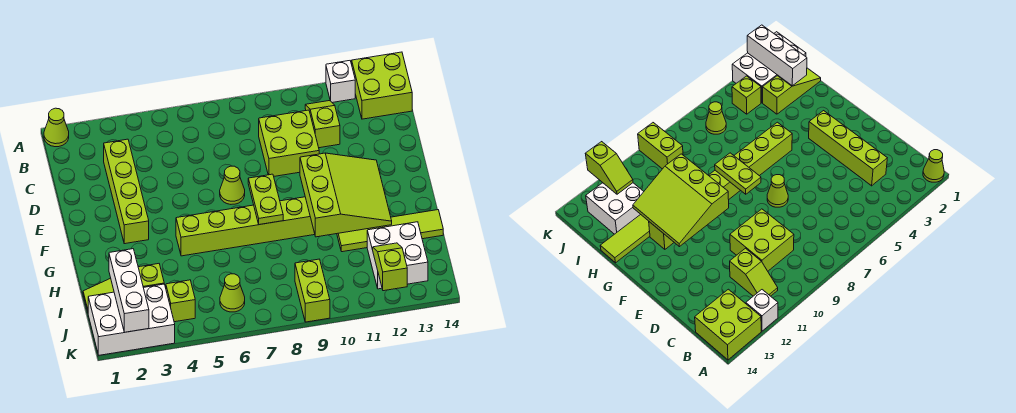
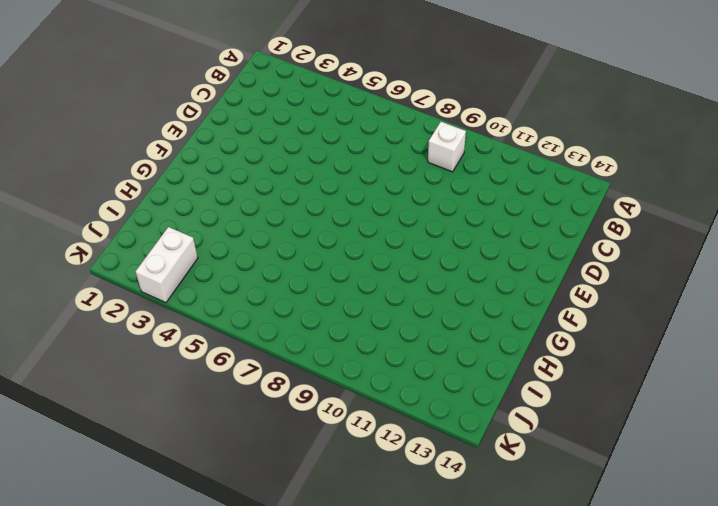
white brick B9 level 1 -> white brick A12 level 1
white brick J3:K3 level 1 -> white brick J1:K3 level 1
none -> lime cone A1 level 1
none -> lime brick A13:B14 level 1
none -> lime slope B11:C11 level 1 top C

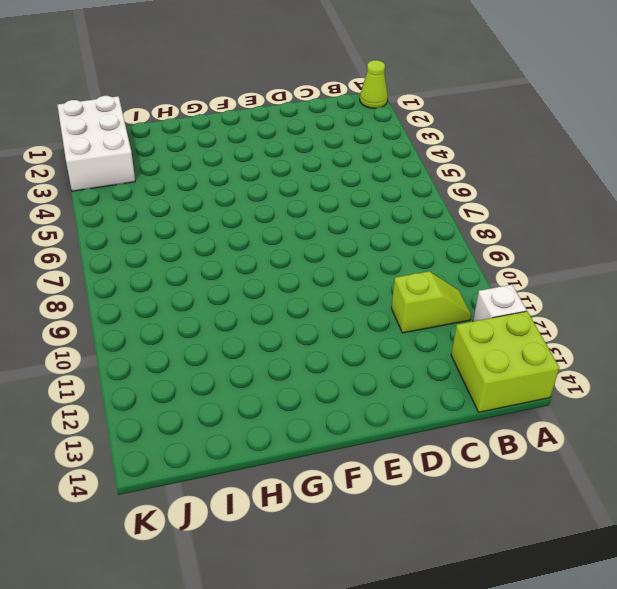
none -> lime brick C3:F3 level 1
none -> lime brick C9:D10 level 1
none -> lime cone E7 level 1

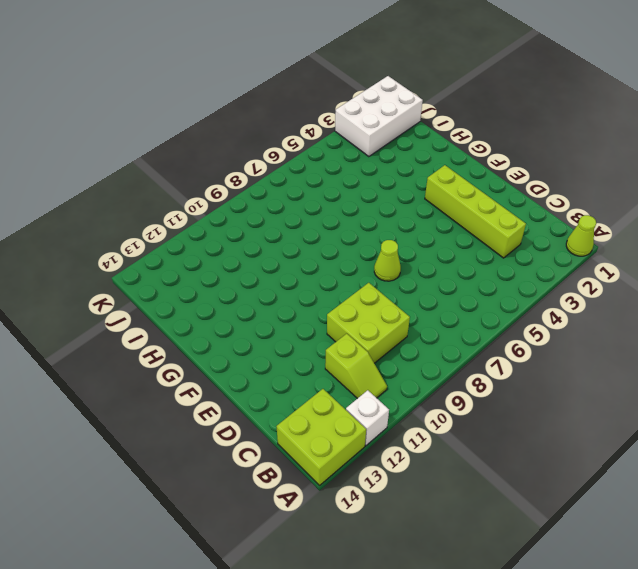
none -> lime brick G5:G12 level 1
none -> lime tile H11:H14 level 1
none -> lime slope I1:I3 level 1 top 3

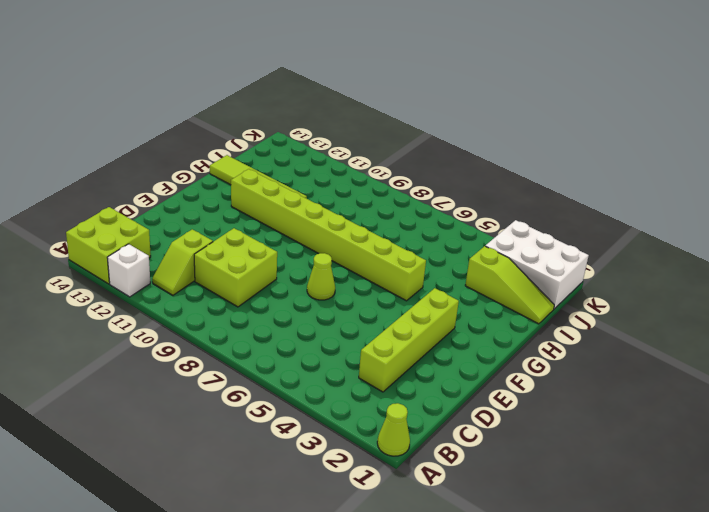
none -> white brick I12:J13 level 1
none -> lime brick J4 level 1
none -> lime cone J6 level 1

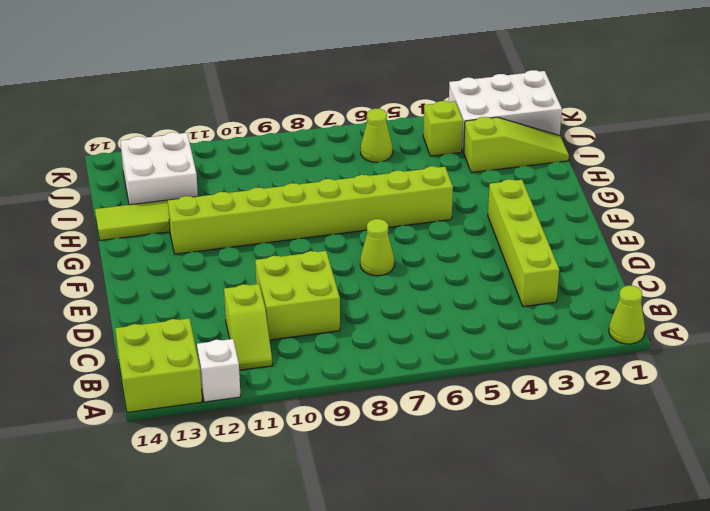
none -> lime brick J9:K9 level 1
none -> lime plate F8:G8 level 2
none -> lime slope F10:H12 level 2 top 10

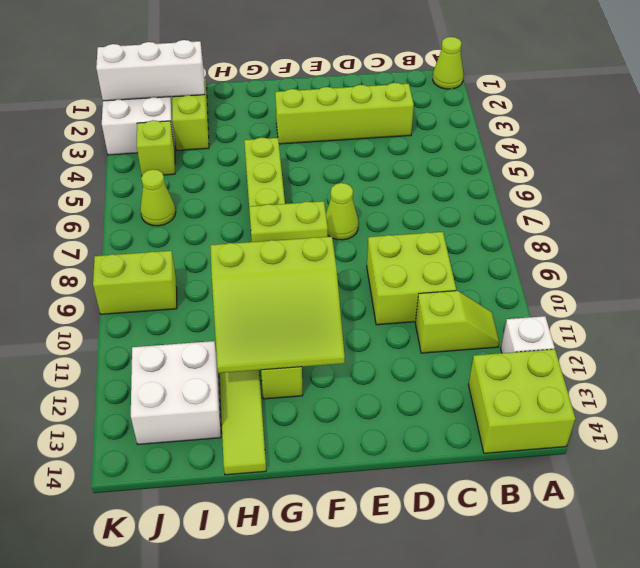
none -> lime slope J12:K12 level 2 top K

